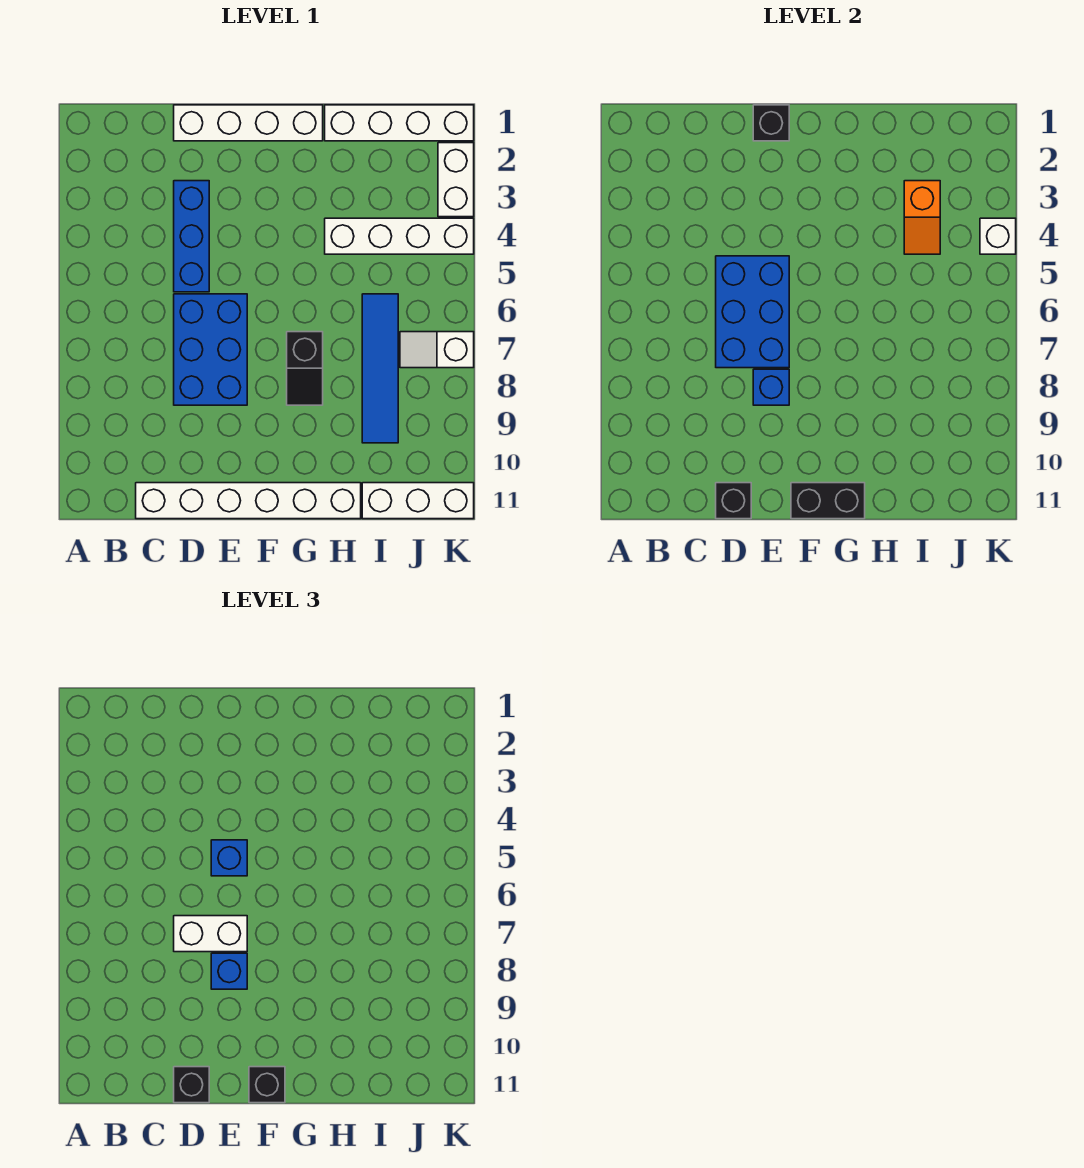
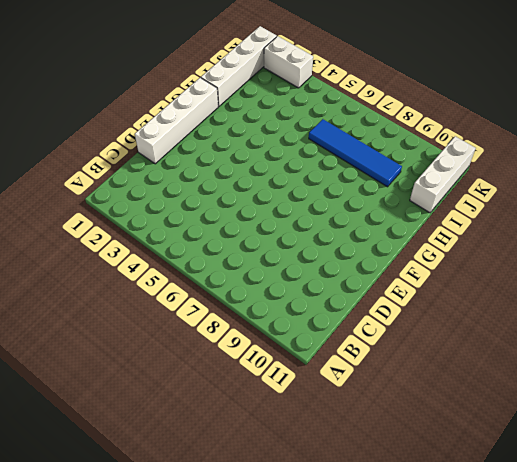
none -> white brick C11:H11 level 1
none -> blue brick D3:D5 level 1
none -> blue brick D6:E8 level 1

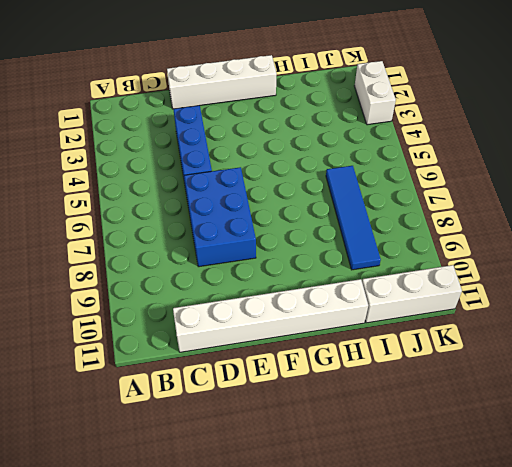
none -> black slope G7:G8 level 1 top 7
none -> white brick H1:K1 level 1
none -> white brick H4:K4 level 1

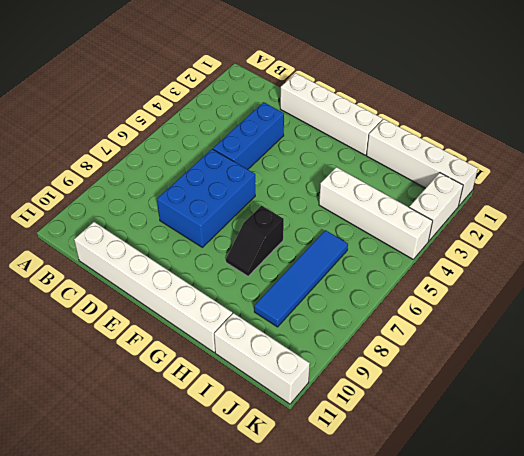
none -> white slope J7:K7 level 1 top K
none -> blue brick D5:E7 level 2
none -> black brick D11 level 2

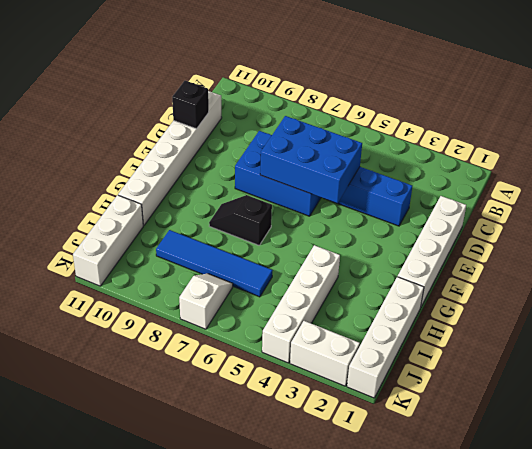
none -> black brick E1 level 2
none -> blue brick E8 level 2
none -> black brick F11:G11 level 2

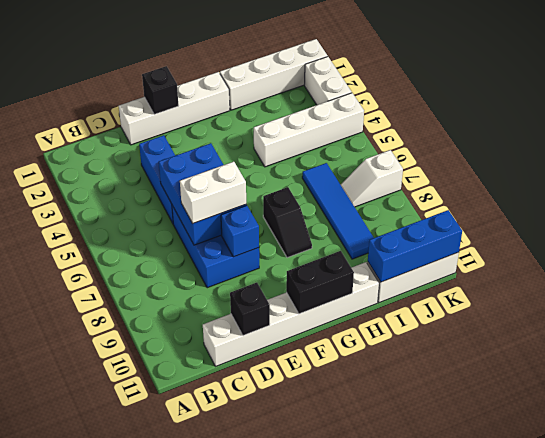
blue brick I11:K11 level 2 -> none
none -> orange slope I3:I4 level 2 top 3
none -> white brick K4 level 2
none -> black brick D11 level 3

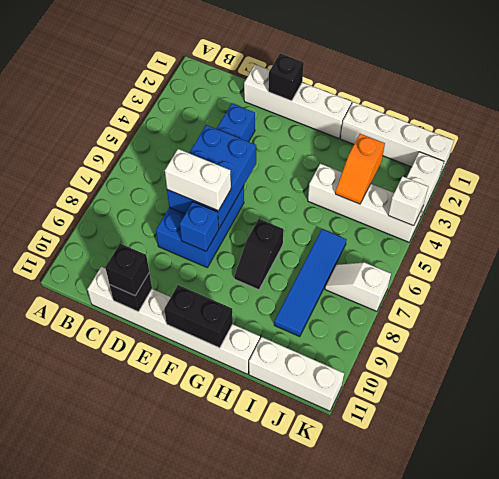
none -> blue brick E5 level 3
none -> blue brick E8 level 3
none -> black brick F11 level 3

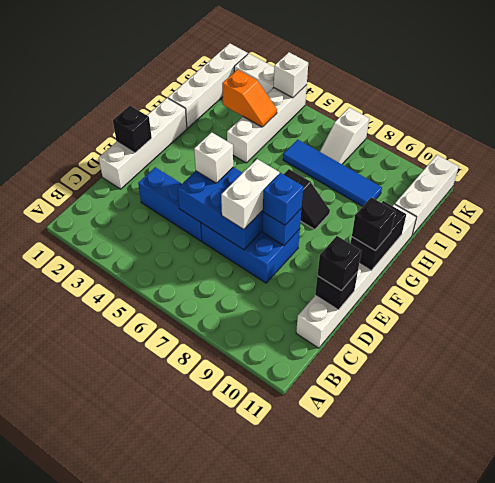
white brick E5 level 3 -> blue brick E5 level 3

